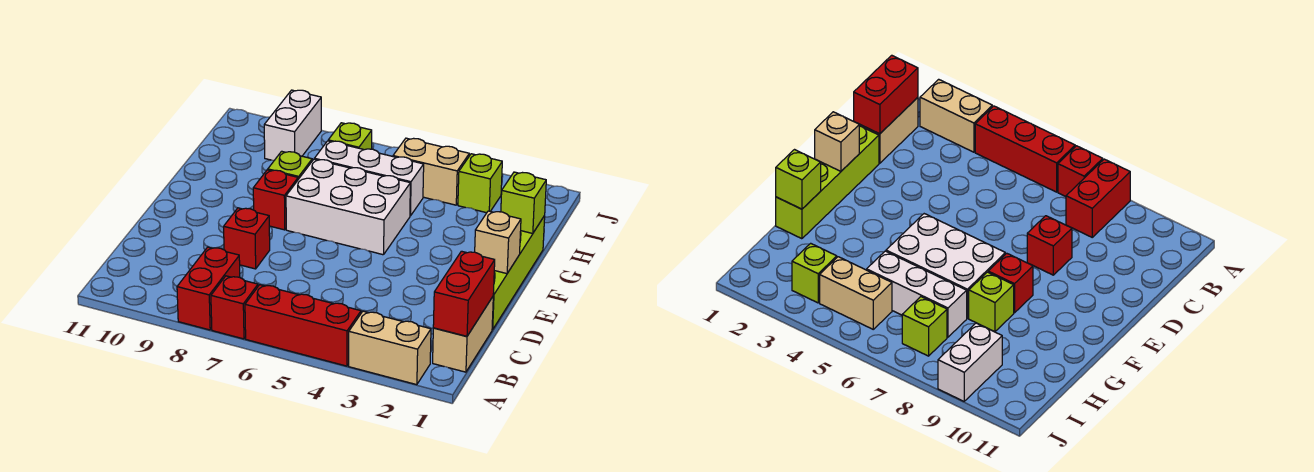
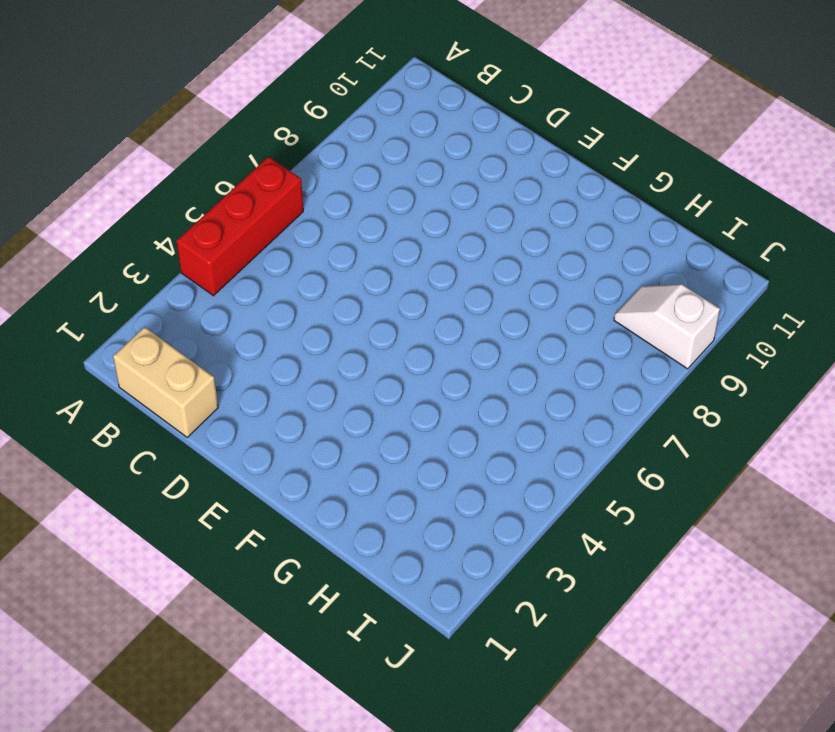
white slope I9:J9 level 1 top J -> white brick I9:J9 level 1
none -> tan brick A2:A3 level 1
none -> red brick A7 level 1
none -> red brick A8:B8 level 1

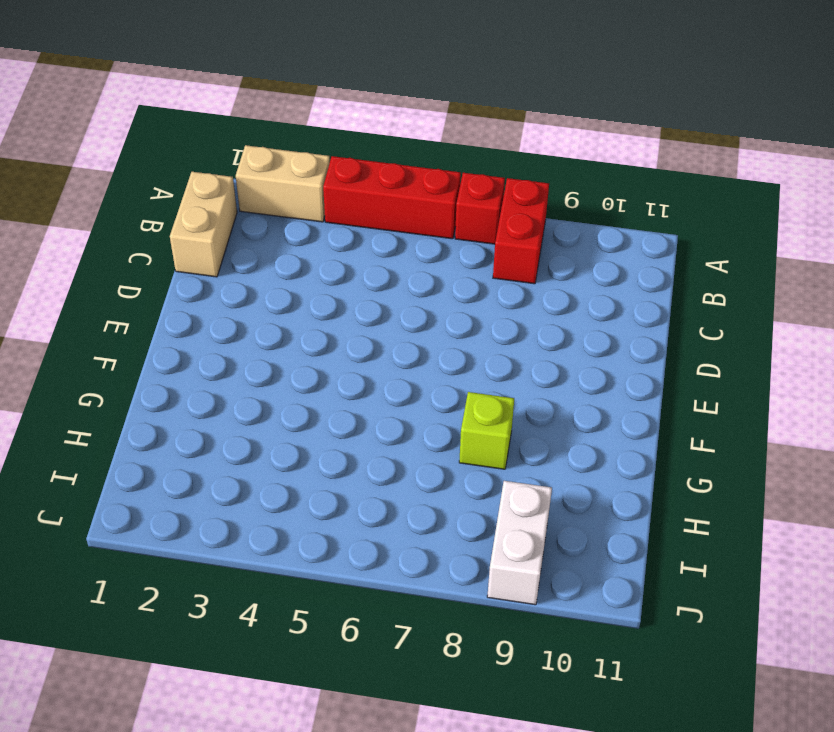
none -> lime brick D1:G1 level 1
none -> red brick D8 level 1
none -> white brick F5:G7 level 1

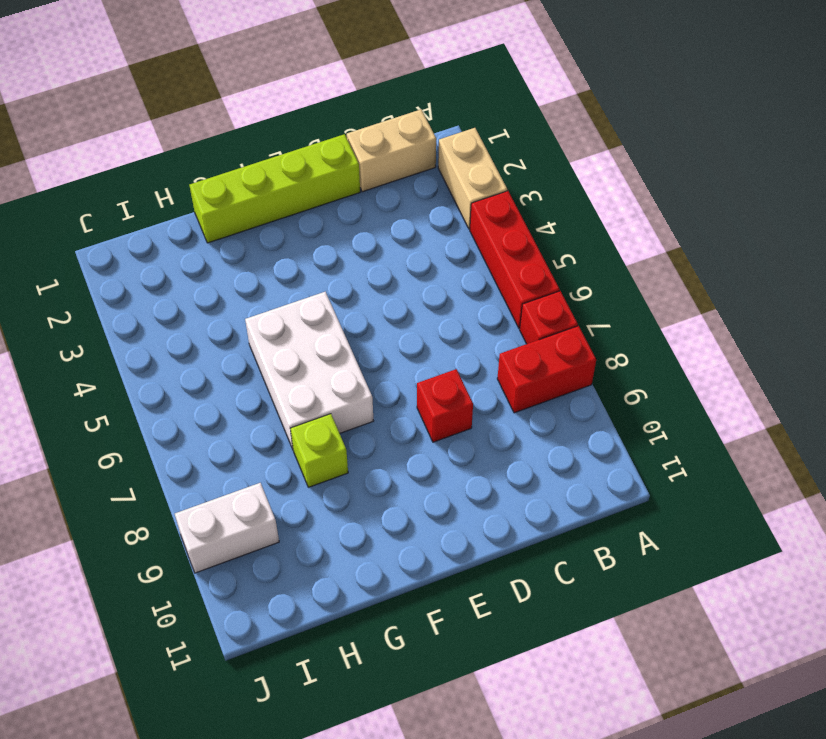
none -> red brick F8 level 1
none -> white brick H5:H7 level 1
none -> lime brick I3 level 1

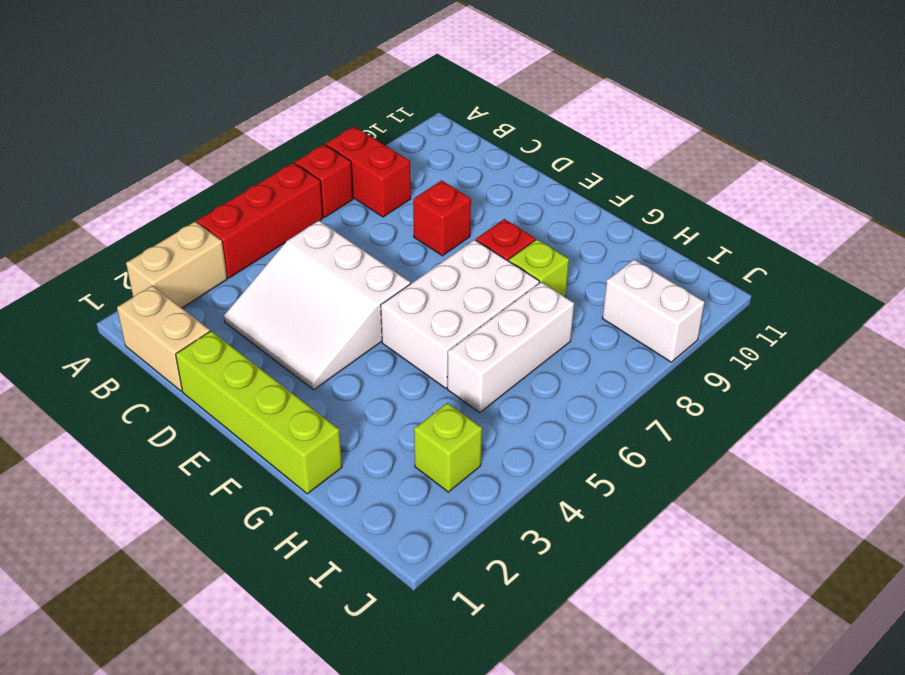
white slope C3:E5 level 1 top 5 -> none
none -> tan brick I4:I5 level 1
none -> lime brick I7 level 1
none -> red brick B1:C1 level 2

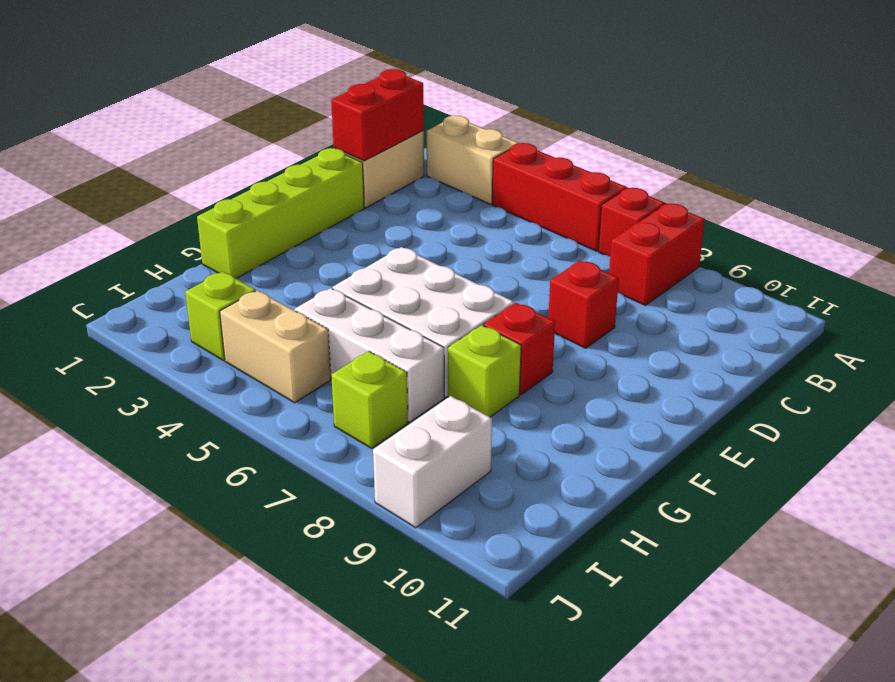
none -> tan brick E1 level 2
none -> lime brick G1 level 2

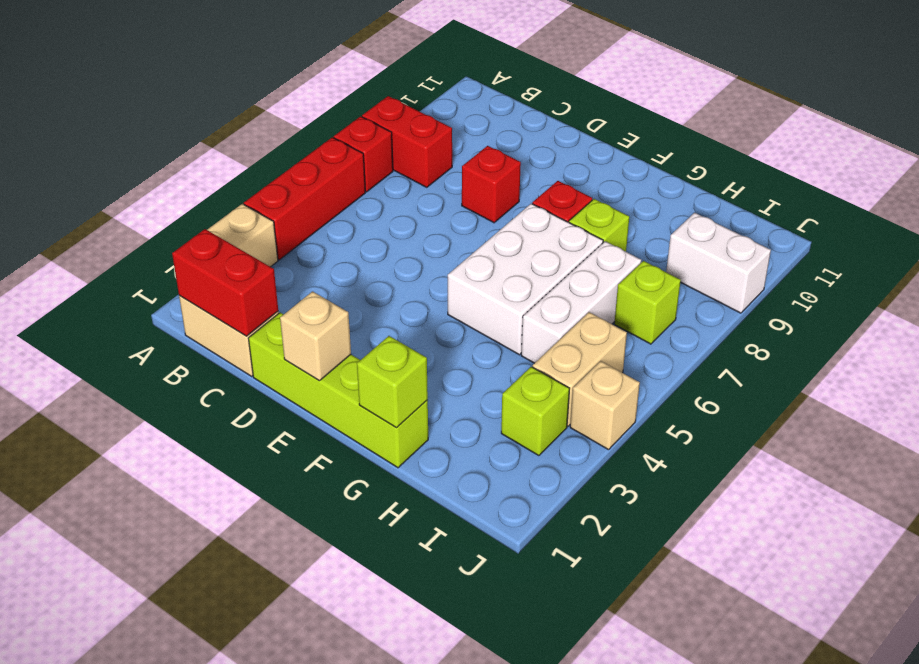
tan brick J4 level 1 -> none

